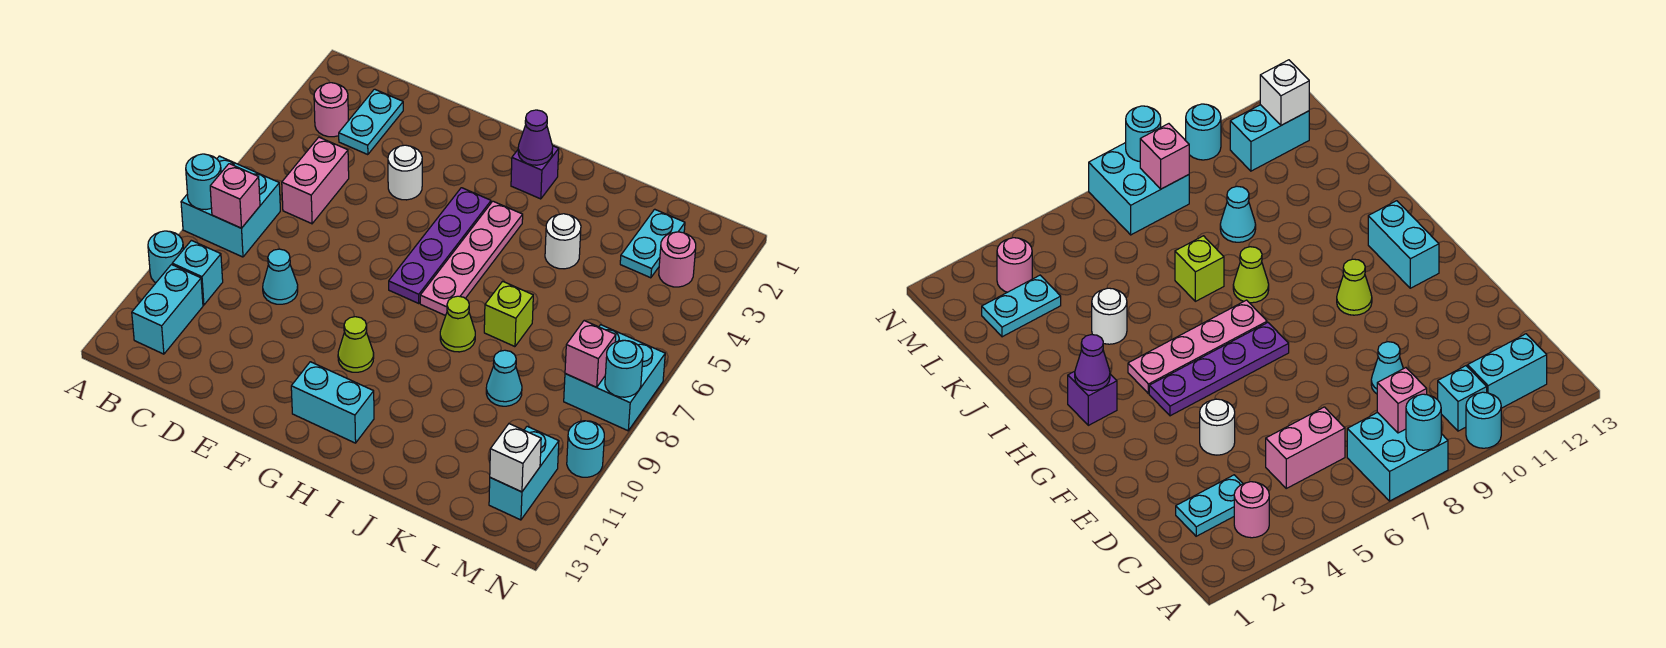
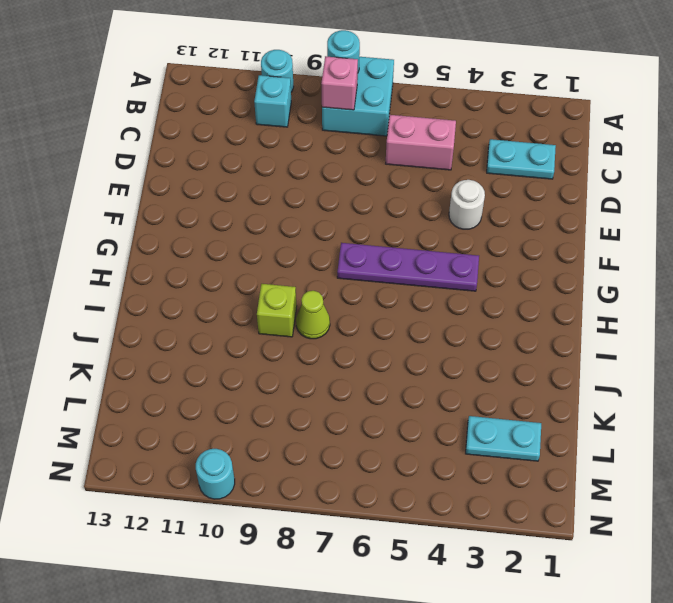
lime brick I9 level 1 -> lime brick J7 level 1
none -> pink round brick B3 level 1
none -> cyan brick B11:B12 level 1
none -> cyan cone D9 level 1

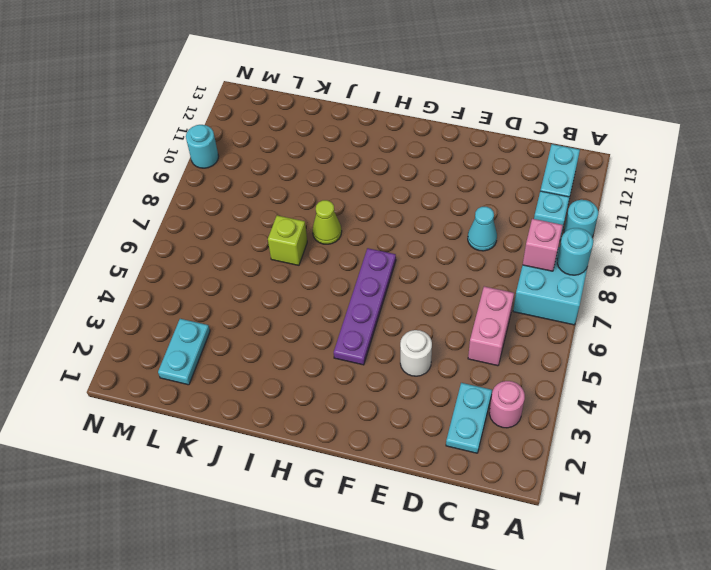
none -> lime cone G10 level 1
none -> cyan brick G12:H12 level 1
none -> purple brick H2 level 1

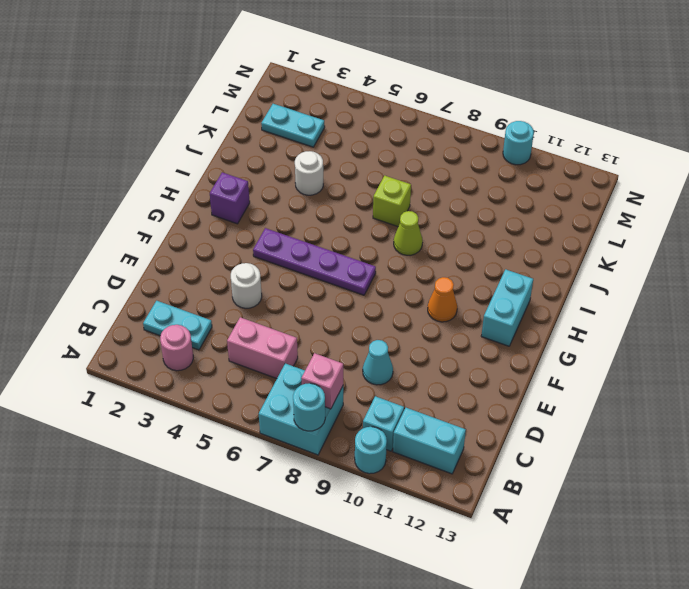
orange cone G10 level 1 -> lime cone G10 level 1
none -> pink plate H4:H7 level 1
none -> cyan cone K9 level 1
none -> pink round brick M3 level 1

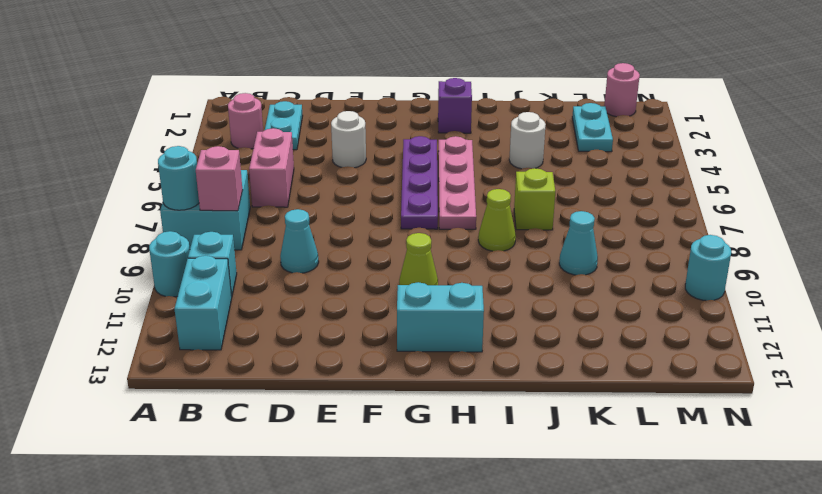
pink round brick M1 level 1 -> pink round brick M3 level 1
none -> cyan brick M7:N8 level 1
none -> cyan brick M11:M12 level 1
none -> purple cone H2 level 2

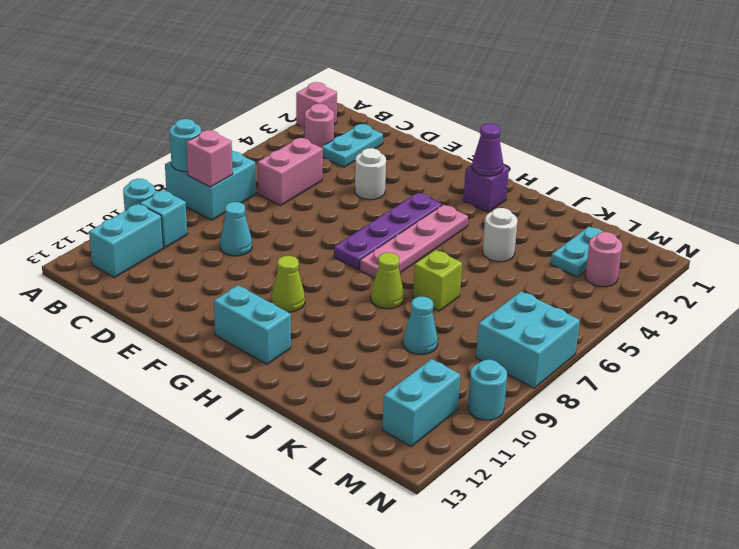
pink brick A2 level 1 -> pink brick M8 level 2
none -> white brick M12 level 2
none -> cyan round brick N8 level 2

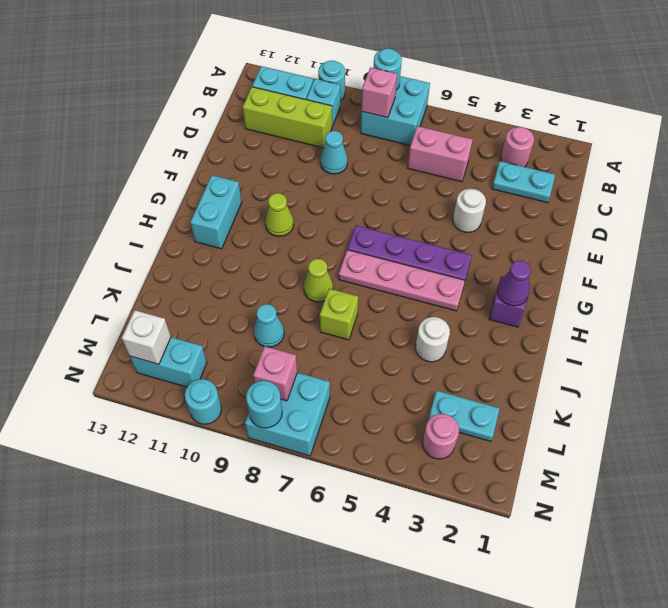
lime brick C10:C12 level 1 -> none

